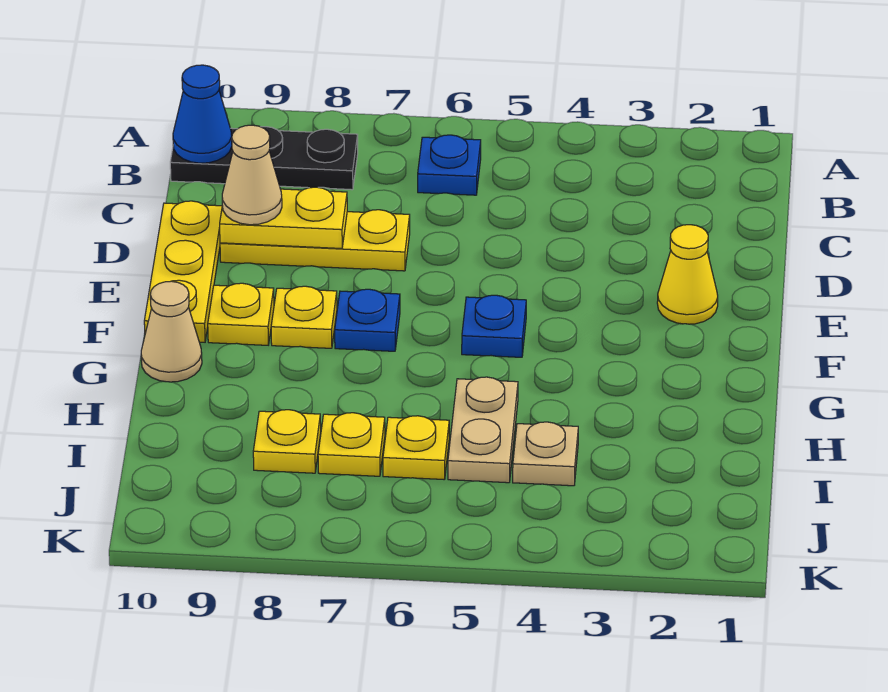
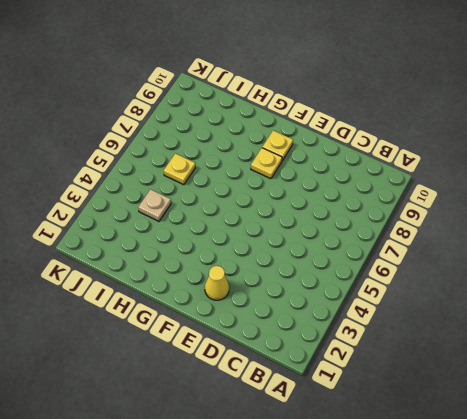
none -> blue plate B6 level 1
none -> black plate B8:B10 level 1
none -> yellow plate D7:D9 level 1

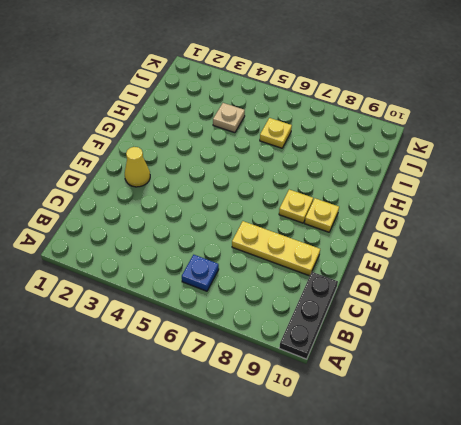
black plate A10:C10 level 1 -> black plate B8:B10 level 1
none -> yellow plate D10:F10 level 1
none -> blue plate F5 level 1
none -> blue plate F7 level 1

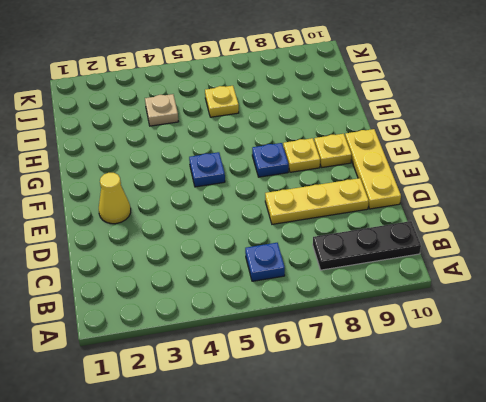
none -> tan cone G10 level 1
none -> tan plate H5:I5 level 1
none -> yellow plate I7 level 1

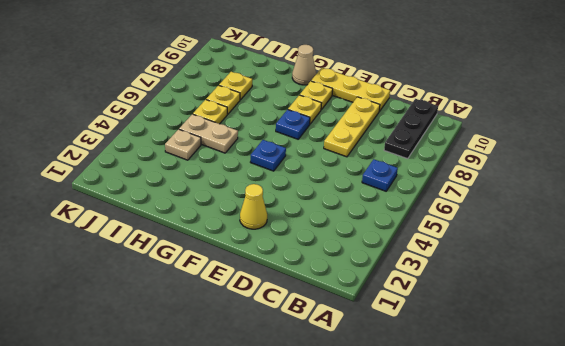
none -> blue cone B10 level 2
none -> yellow plate D8:D9 level 2
none -> tan cone D9 level 3

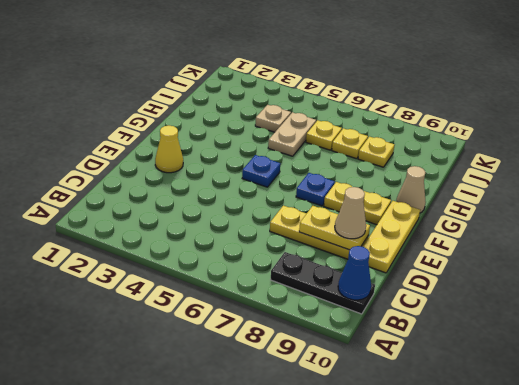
none -> blue plate B6 level 1

